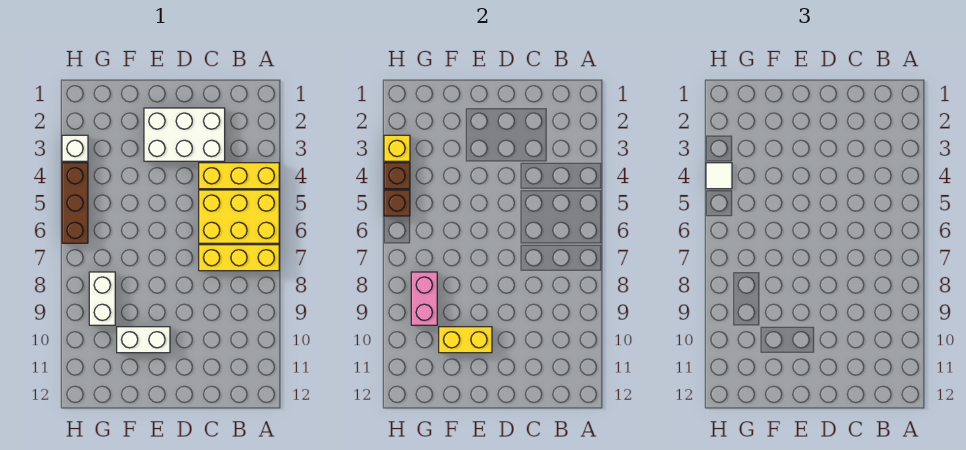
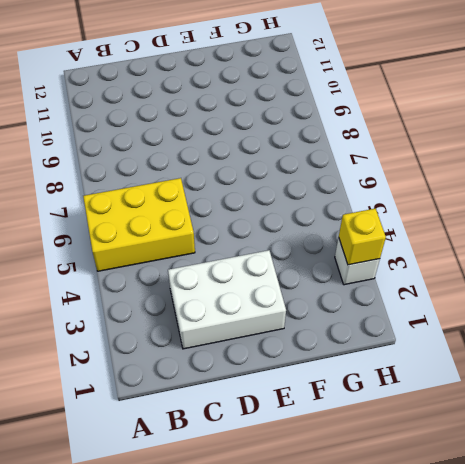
none -> yellow brick A4:C4 level 1
none -> yellow brick A7:C7 level 1
none -> white brick E10:F10 level 1

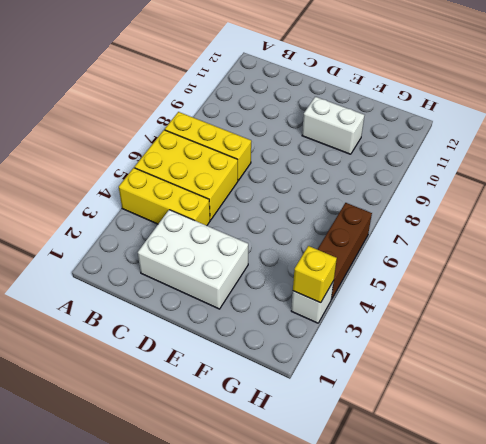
none -> white brick G8:G9 level 1
none -> yellow brick E10:F10 level 2
none -> pink brick G8:G9 level 2

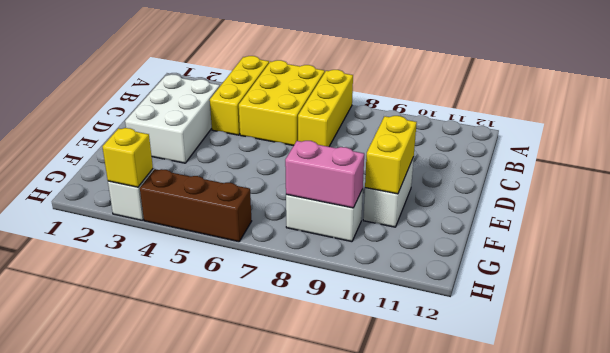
none -> brown brick H4 level 2
none -> brown brick H5 level 2
none -> white tile H4 level 3

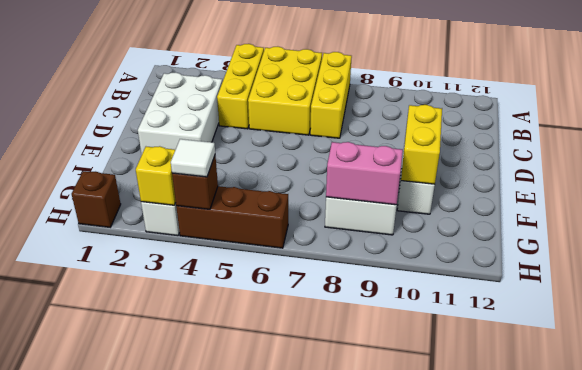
brown brick H1 level 1 -> brown brick H5 level 2

